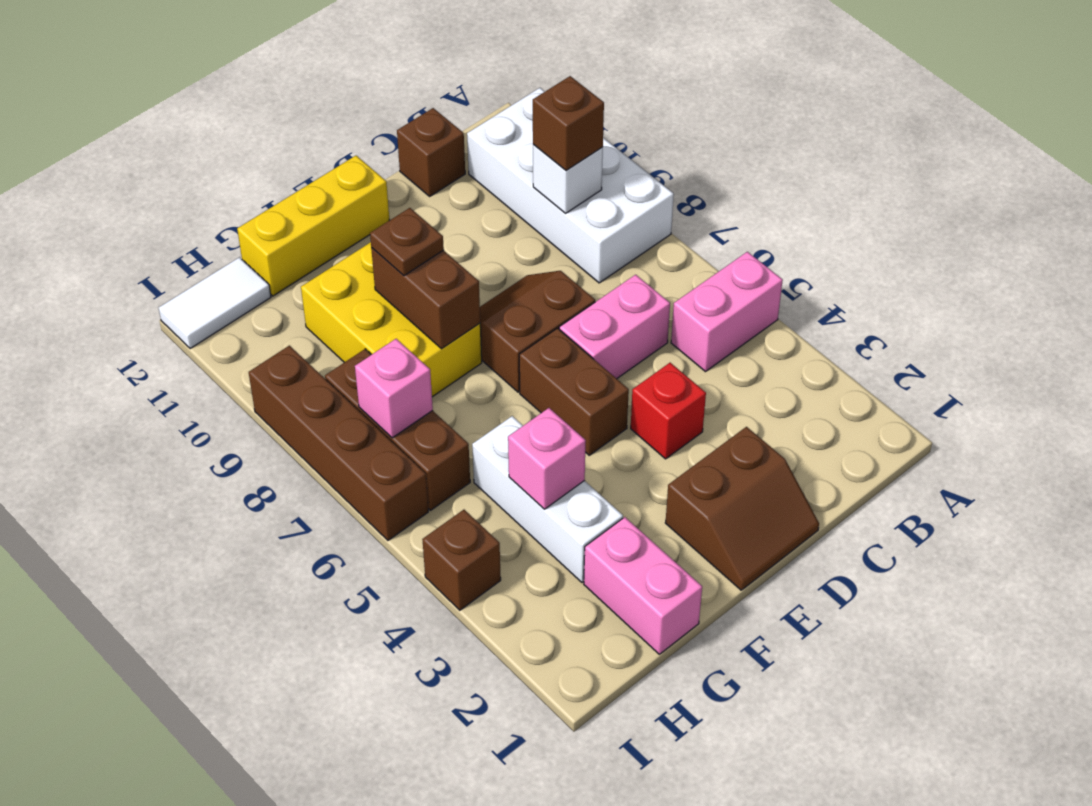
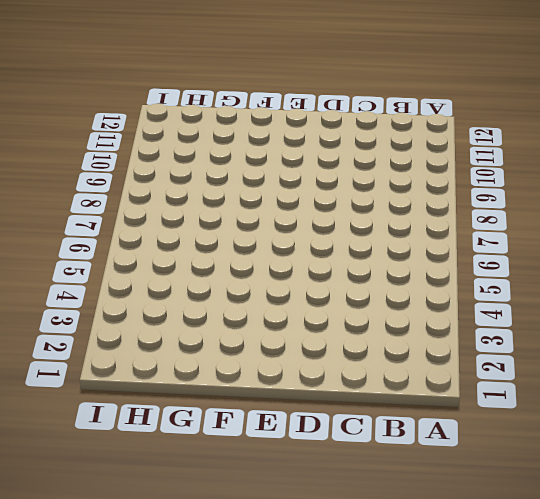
none -> pink brick A5:B5 level 1
none -> white brick A8:B11 level 1
none -> pink brick C6:D6 level 1

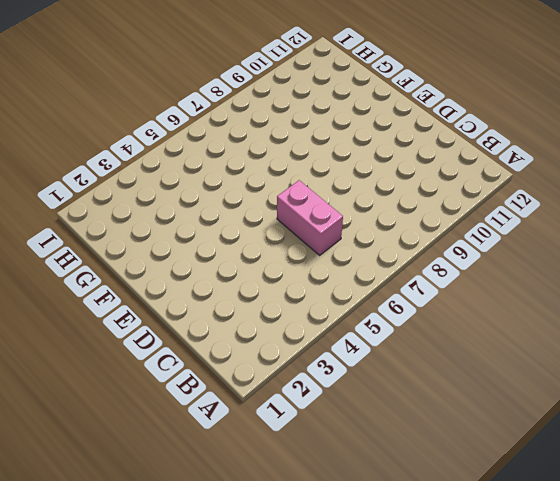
none -> pink brick A5:B5 level 1
none -> white brick A8:B11 level 1
none -> brown brick C12 level 1

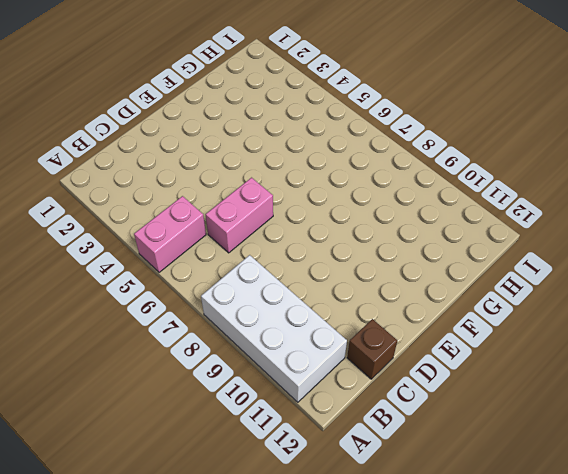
none -> brown slope D1:E2 level 1 top 2
none -> red brick D4 level 1
none -> brown slope D7:E8 level 1 top 7

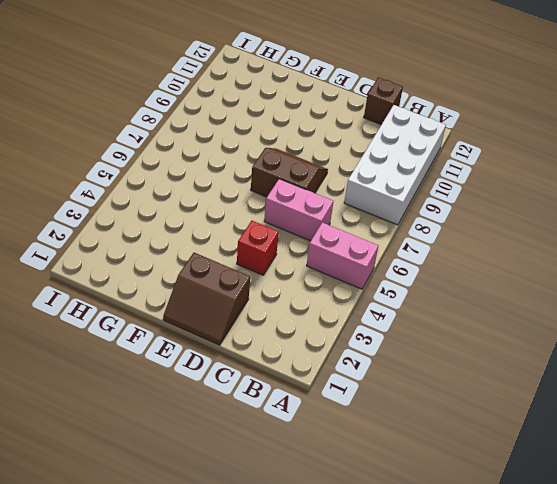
none -> brown brick E5:E6 level 1
none -> yellow brick E12:G12 level 1
none -> yellow brick F8:G10 level 1

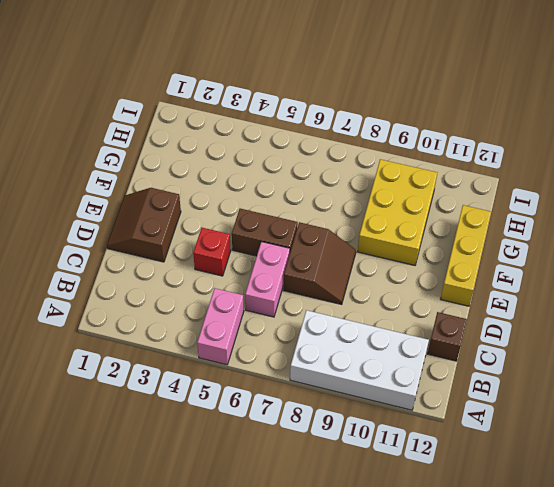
yellow brick F9:H10 level 1 -> yellow brick F8:G10 level 1
none -> pink brick G1:G2 level 1
none -> white brick G3:G5 level 1
none -> brown brick H6:H8 level 1

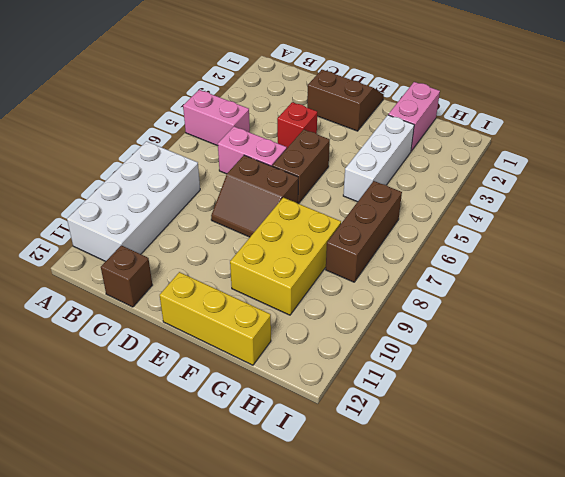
none -> white tile H12:I12 level 1
none -> brown brick I4 level 1
none -> brown brick I6:I9 level 1

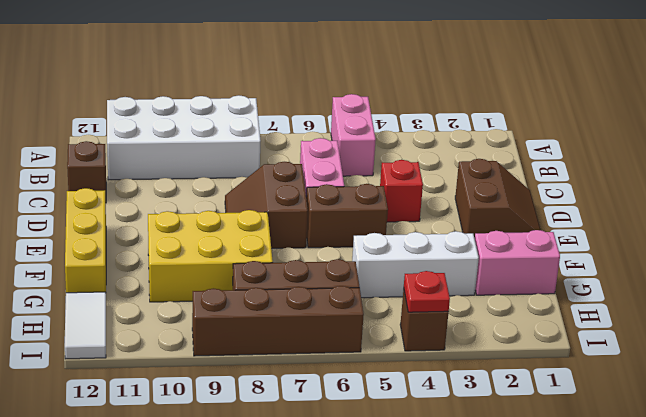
red plate I4 level 2 -> none
none -> white brick B9 level 2
none -> brown brick F8:F9 level 2
none -> pink brick G4 level 2

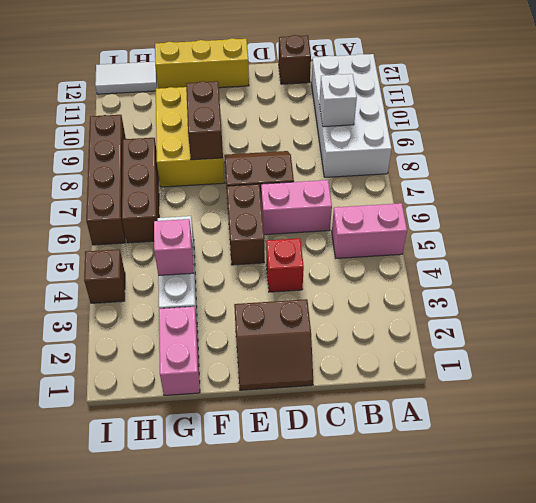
none -> pink brick H7 level 2
none -> brown brick B9 level 3
none -> brown plate F9 level 3

